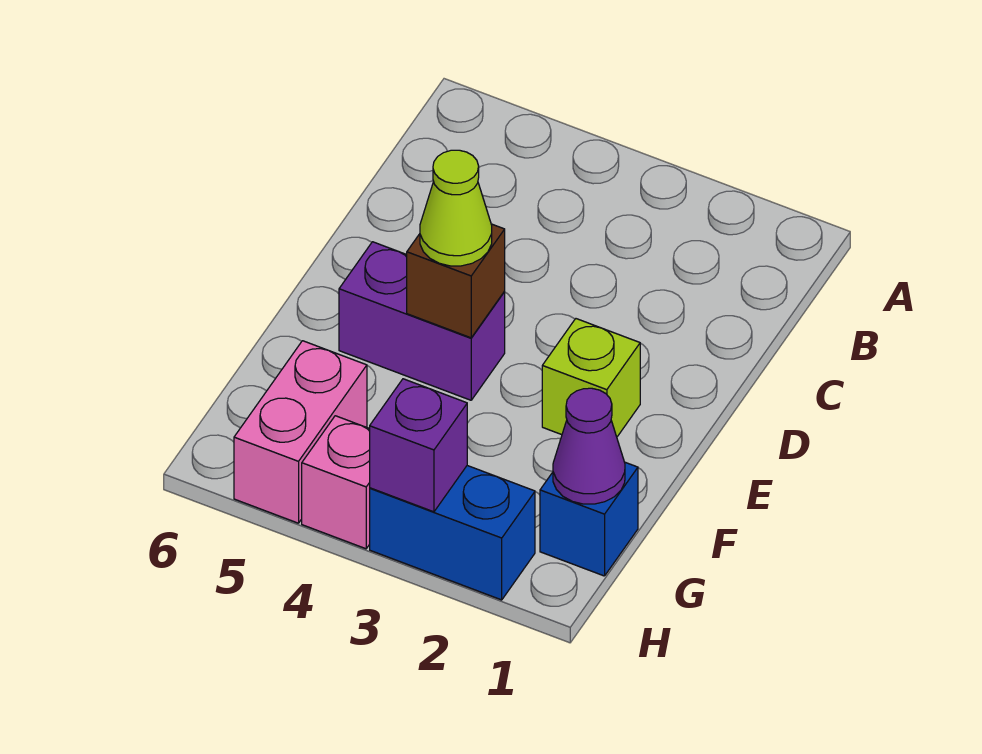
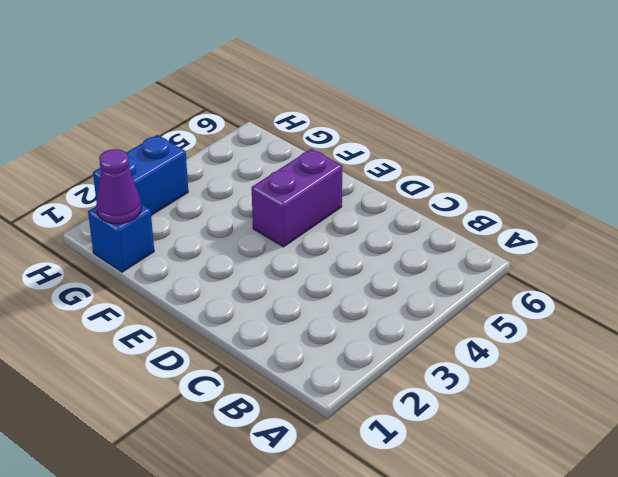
none -> lime brick E2 level 1
none -> pink brick G5:H5 level 1

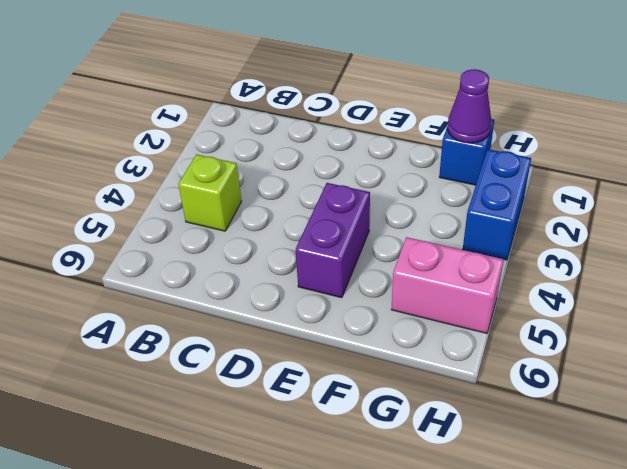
lime brick B4 level 1 -> lime brick E2 level 1
none -> pink brick H4 level 1
none -> brown brick E4 level 2

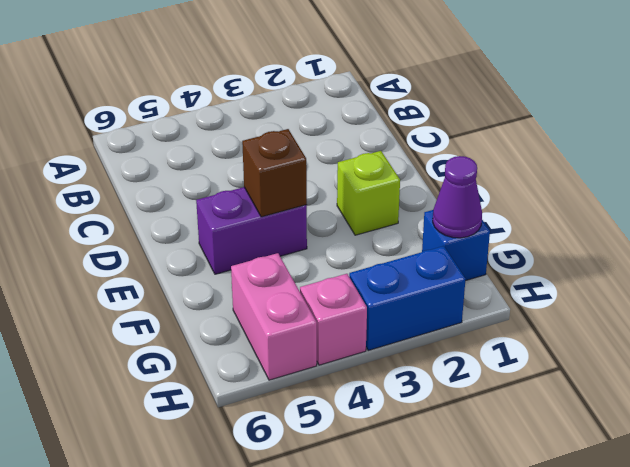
none -> purple brick H3 level 2
none -> lime cone E4 level 3

